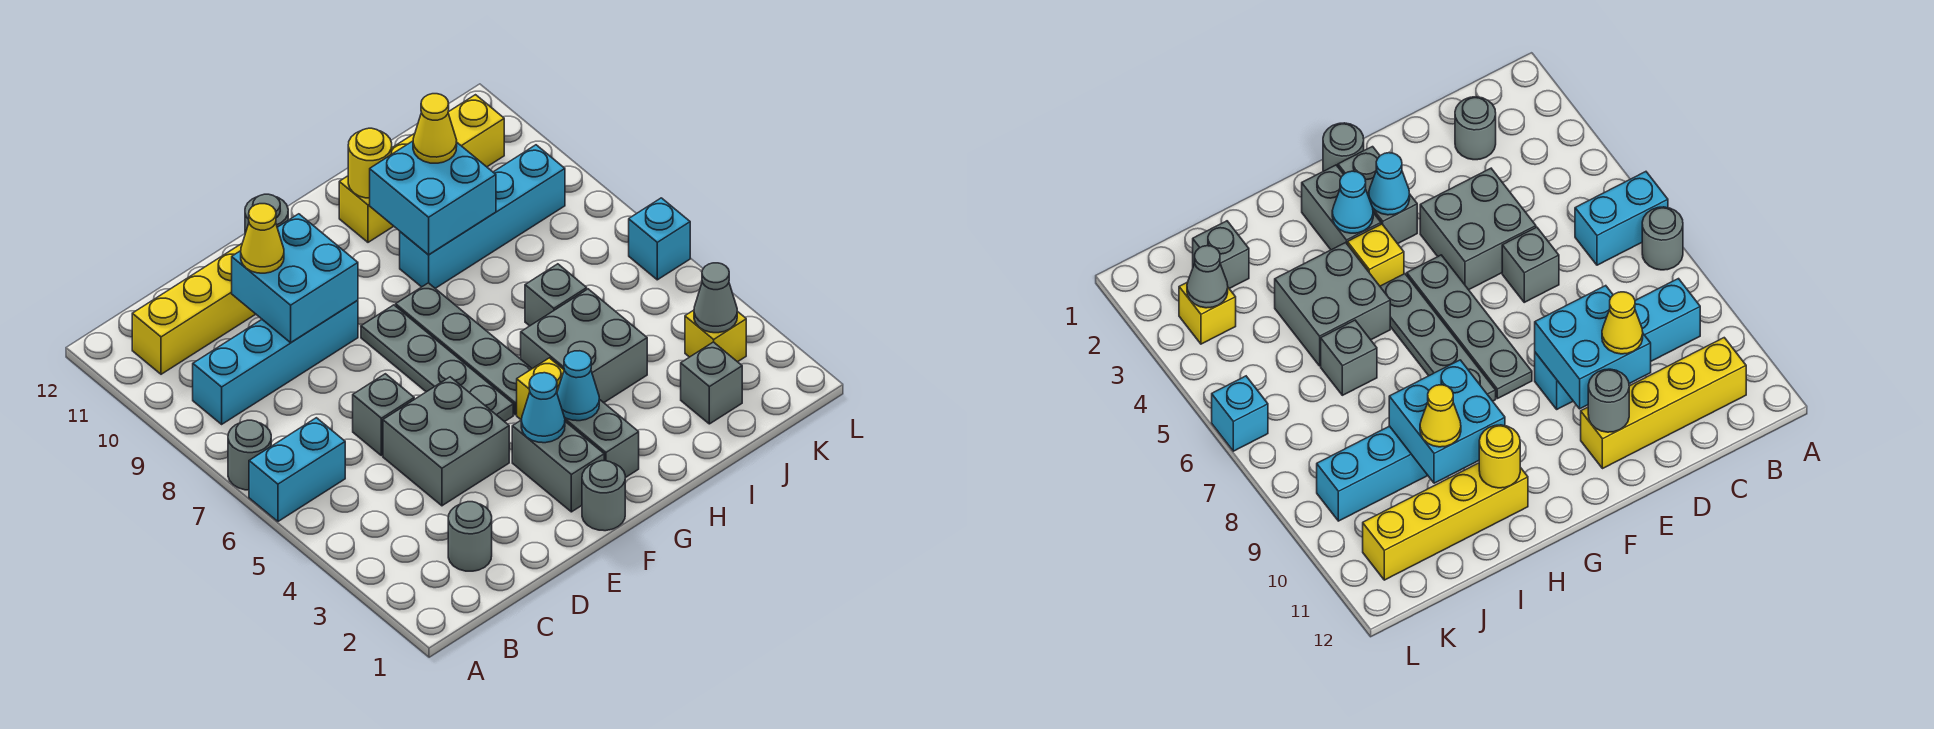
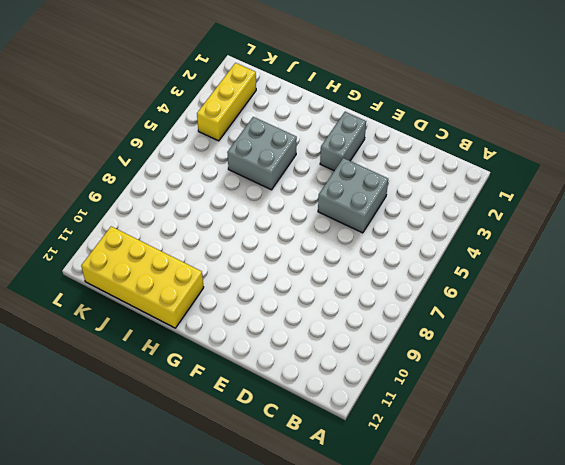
yellow brick H11:K12 level 1 -> yellow brick H11:K11 level 1
yellow brick K2:K4 level 1 -> yellow brick K3 level 1
none -> cyan brick A6:B6 level 1
none -> grey round brick A7 level 1
none -> cyan brick B9:E9 level 1

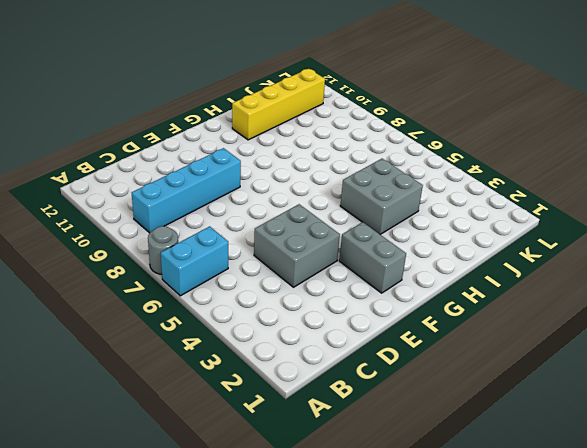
none -> yellow brick B11:E11 level 1
none -> grey round brick C2 level 1
none -> grey brick D6 level 1

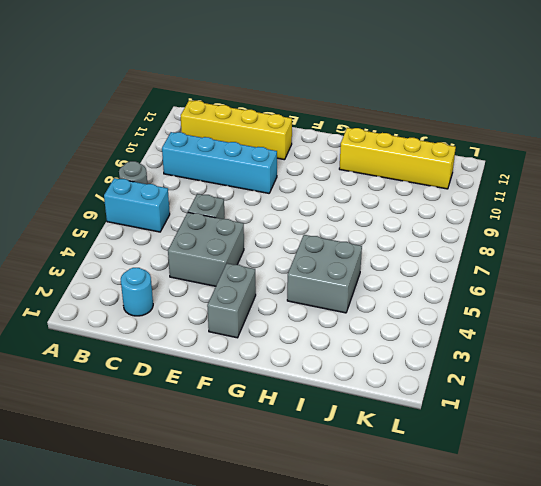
cyan round brick C2 level 1 -> grey round brick C2 level 1
none -> grey round brick F1 level 1
none -> grey plate F5:F8 level 1
none -> grey brick G2:G3 level 1

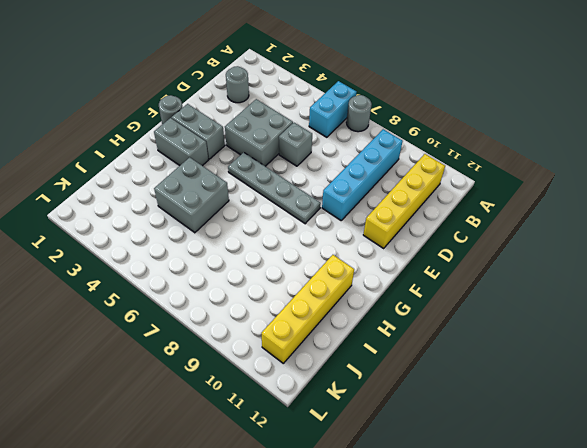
none -> yellow brick G4 level 1
none -> grey plate G5:G8 level 1
none -> cyan brick H9:K9 level 1

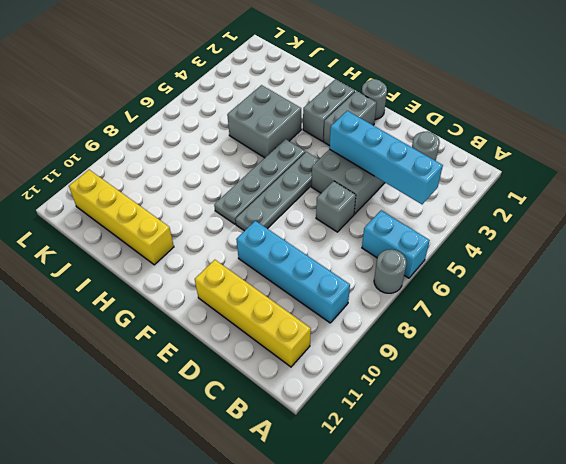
cyan brick B4:E4 level 2 -> cyan brick H9:K9 level 1
none -> yellow brick G4 level 1
none -> grey brick I6 level 1
none -> grey brick J2 level 1

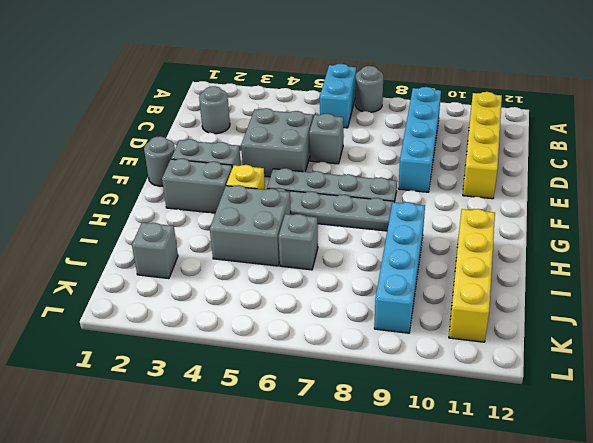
none -> yellow brick K3 level 1
none -> cyan brick L6 level 1
none -> cyan brick D9:E10 level 2

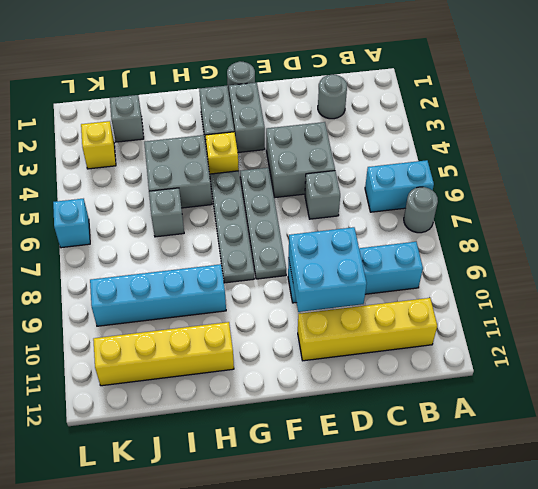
none -> grey round brick E11 level 2
none -> cyan cone F3 level 2
none -> cyan cone G3 level 2

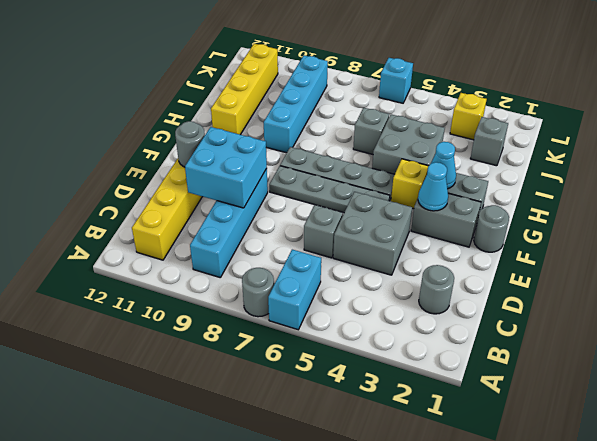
none -> cyan brick H9:I10 level 2
none -> yellow round brick H11 level 2
none -> grey cone K3 level 2

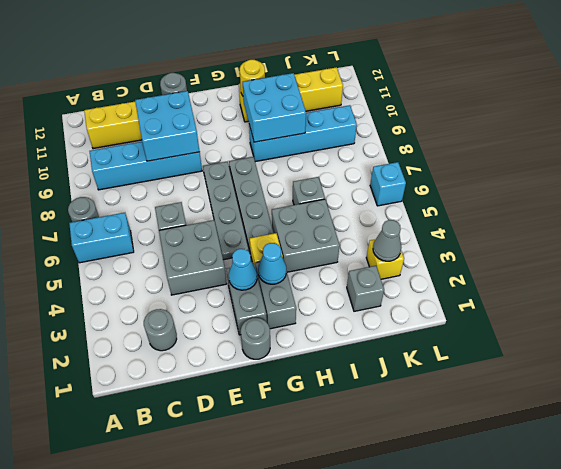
none -> yellow cone D10 level 3
none -> yellow cone I10 level 3

